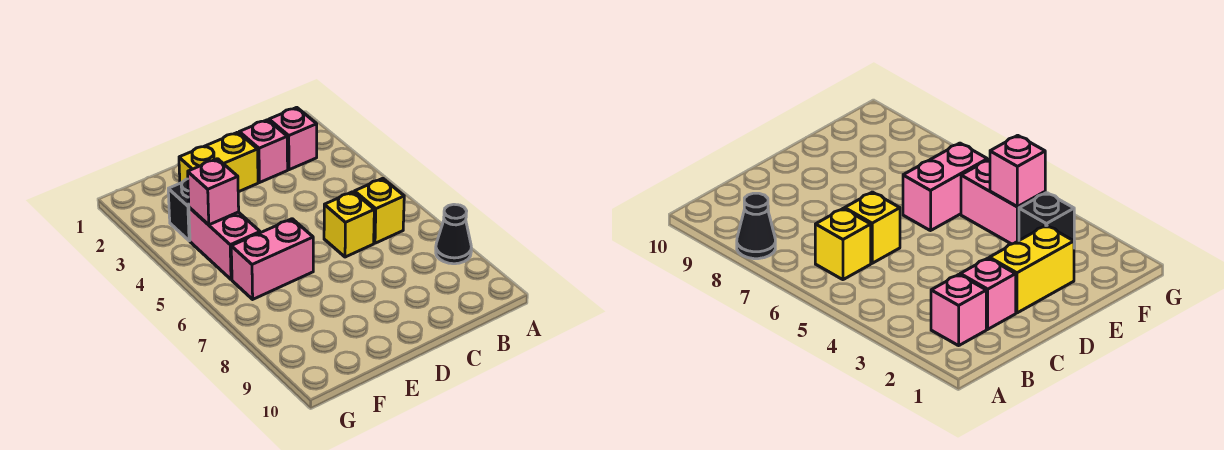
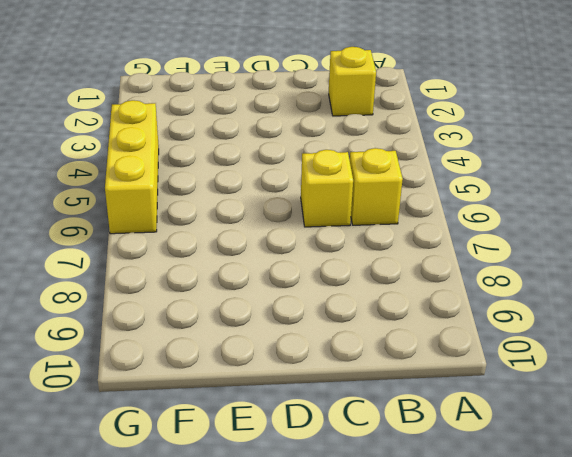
yellow brick B2 level 1 -> pink brick B2 level 1
yellow brick G4:G6 level 1 -> none
none -> black cone A8 level 1
none -> pink brick C2 level 1

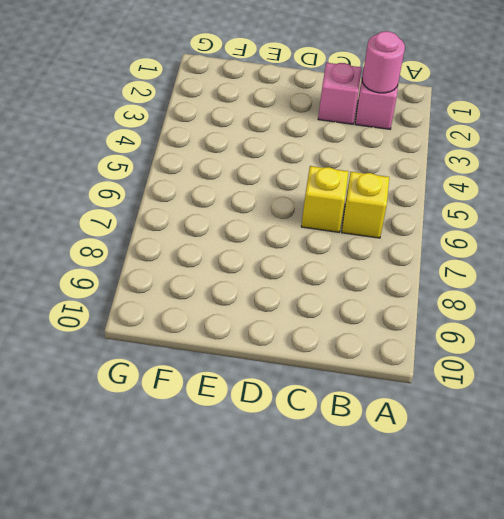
pink round brick B2 level 2 -> none
none -> black cone A8 level 1
none -> yellow brick D2:E2 level 1

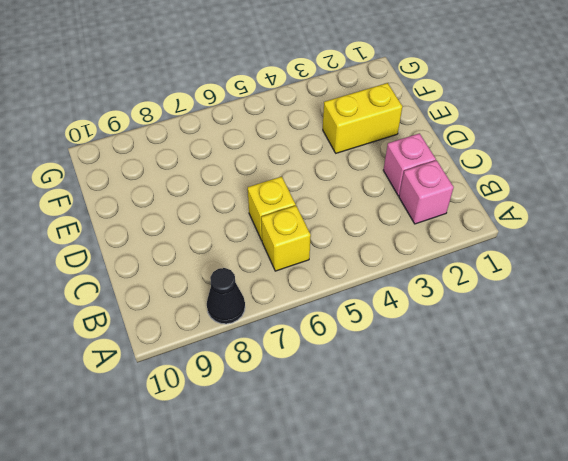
yellow brick E2:E3 level 1 -> yellow brick D2:E2 level 1
none -> pink brick E6:F6 level 1
none -> black brick F3 level 1

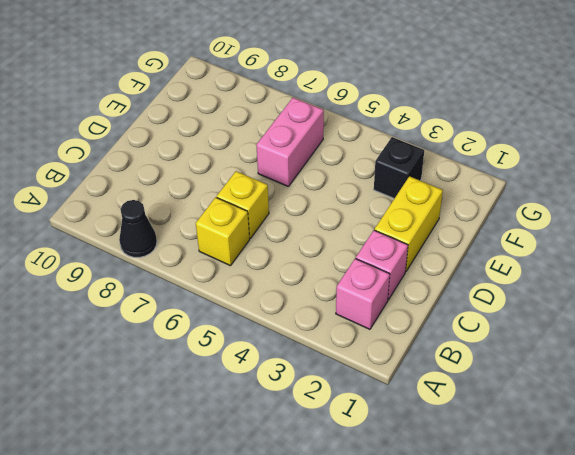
none -> pink brick F4:F5 level 1
none -> pink brick F4 level 2

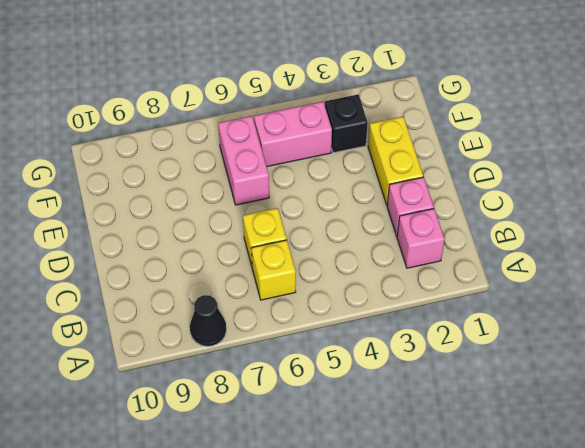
none -> pink brick F4 level 2

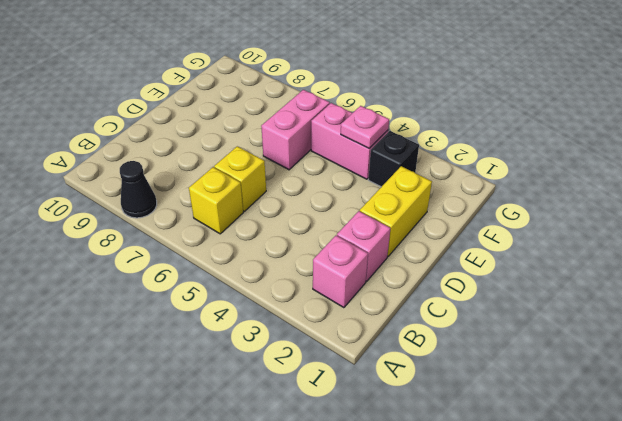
pink plate F4 level 2 -> pink brick F4 level 2

